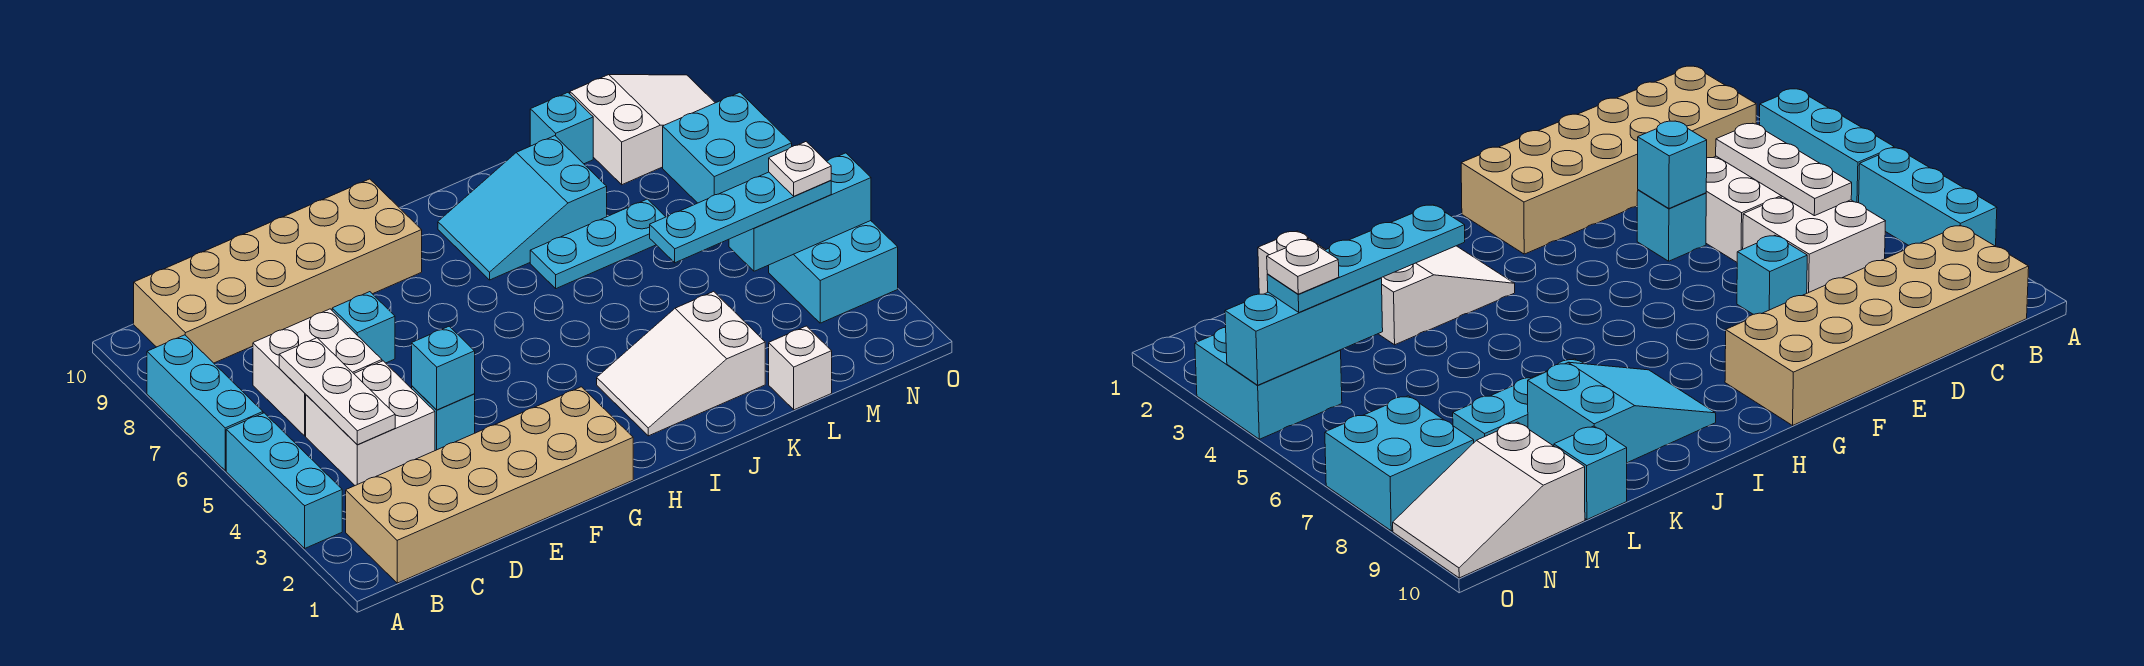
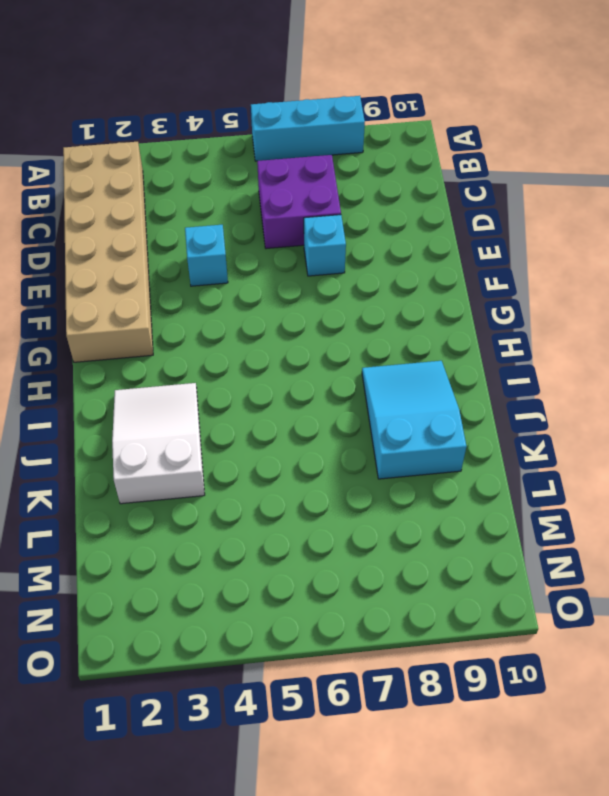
purple brick C6:D7 level 1 -> white brick C6:D7 level 1
none -> cyan brick A3:A5 level 1
none -> tan brick B9:G10 level 1
none -> white brick C4:D5 level 1

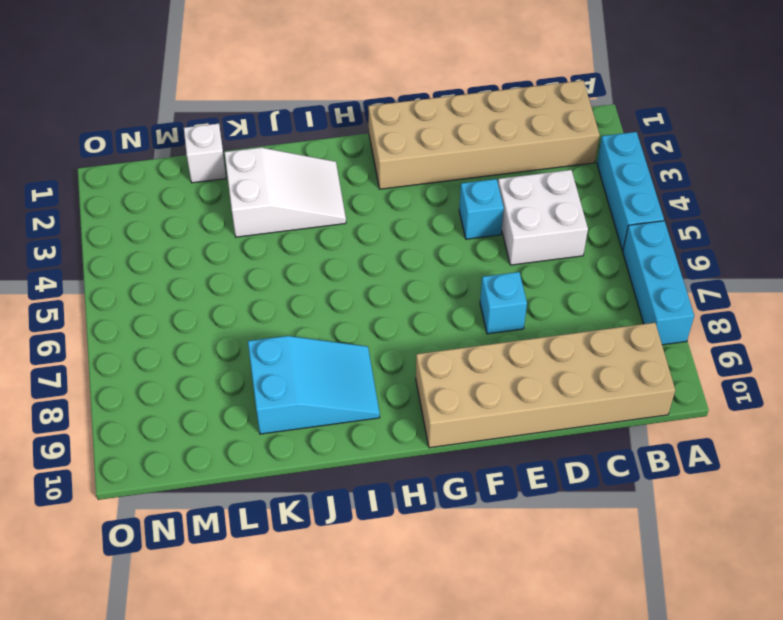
none -> white brick C6:D7 level 1
none -> cyan plate J7:L7 level 1
none -> cyan brick L10 level 1

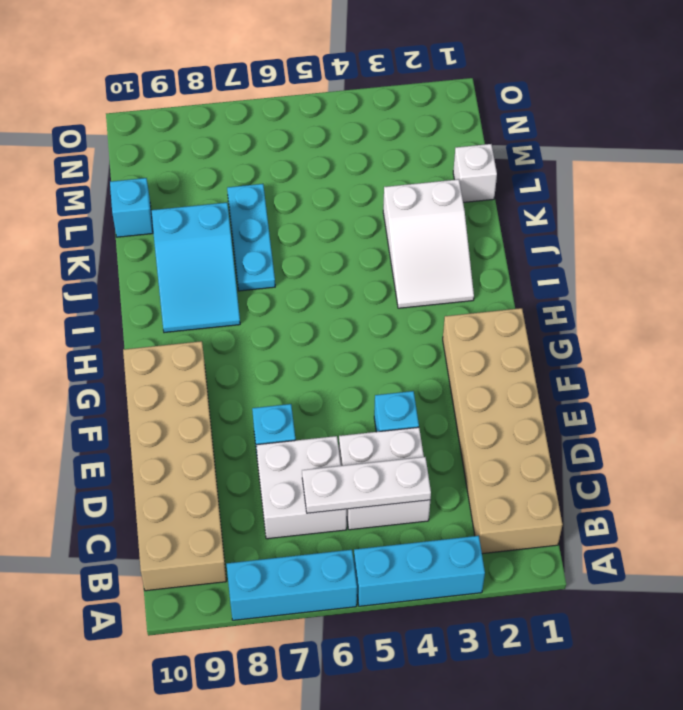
none -> white slope M9:O10 level 1 top M
none -> cyan brick N3:O4 level 1
none -> cyan brick N7:O8 level 1

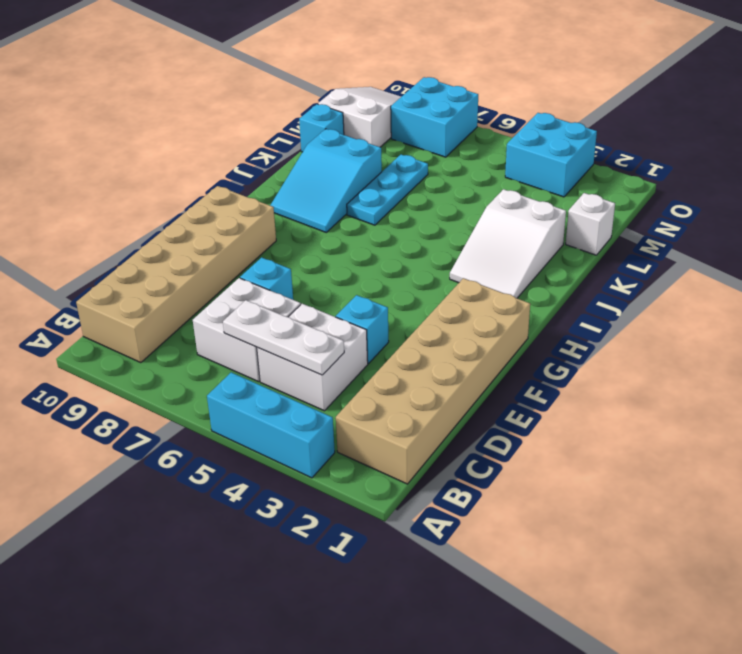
none -> cyan brick A6:A8 level 1
none -> cyan brick E4 level 2
none -> cyan brick M4:O4 level 2

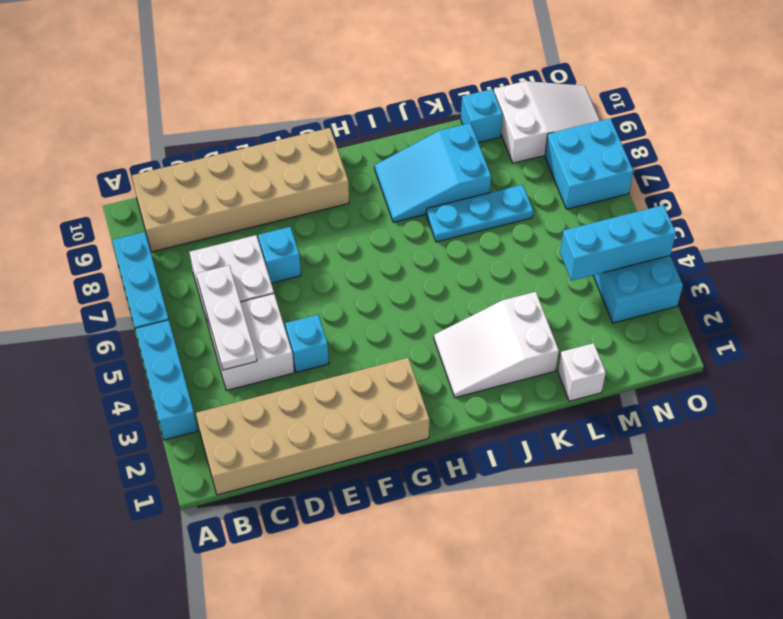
none -> cyan brick E4 level 2
none -> cyan plate K4:N4 level 3
none -> white plate N4 level 4

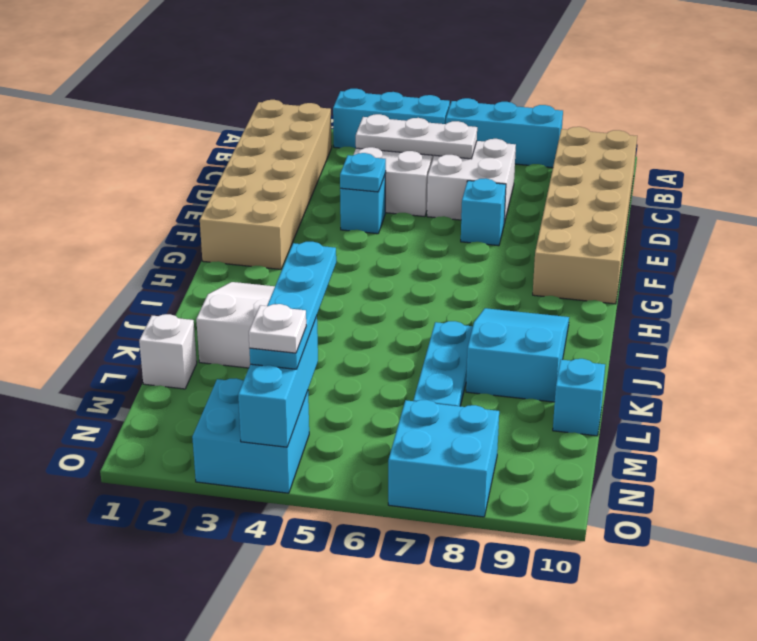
cyan plate E4 level 2 -> cyan brick E4 level 2
none -> white slope M9:O10 level 1 top M

